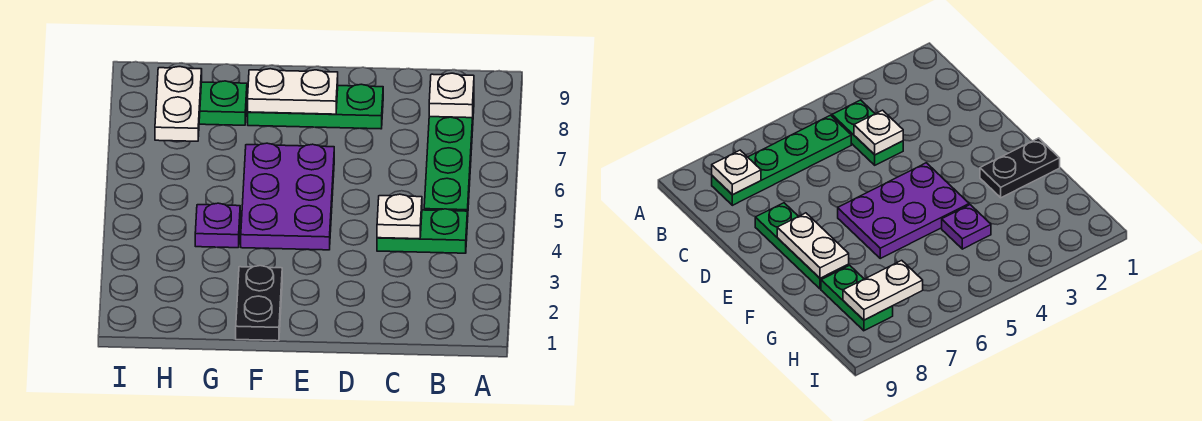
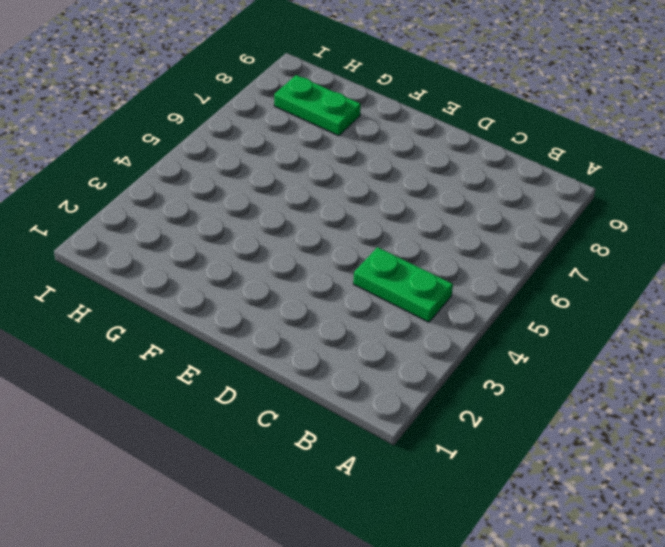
none -> green plate B5:B8 level 1
none -> green plate D8:F8 level 1

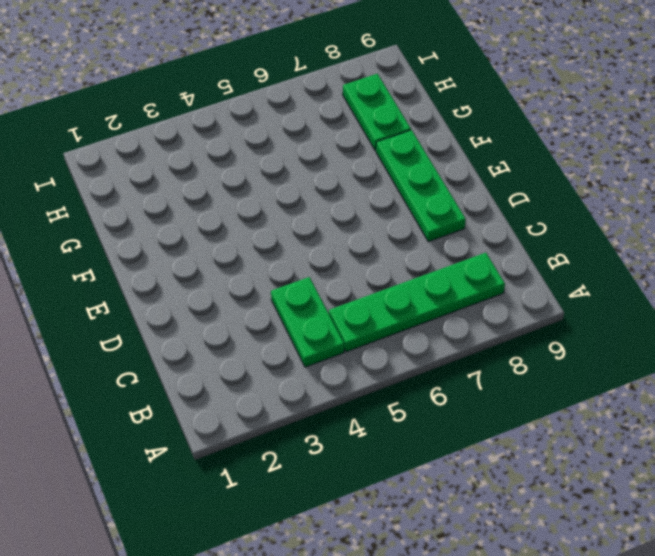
none -> purple plate E4:F6 level 1
none -> black plate F1:F2 level 1

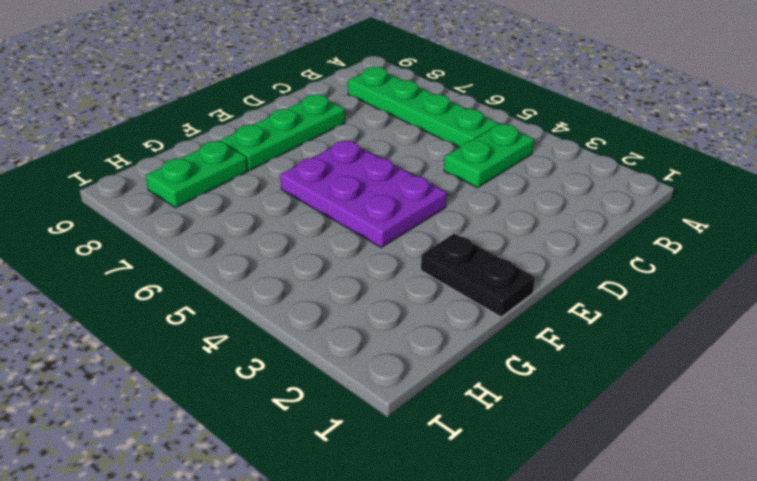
none -> purple plate G4 level 1
none -> white plate B8 level 2

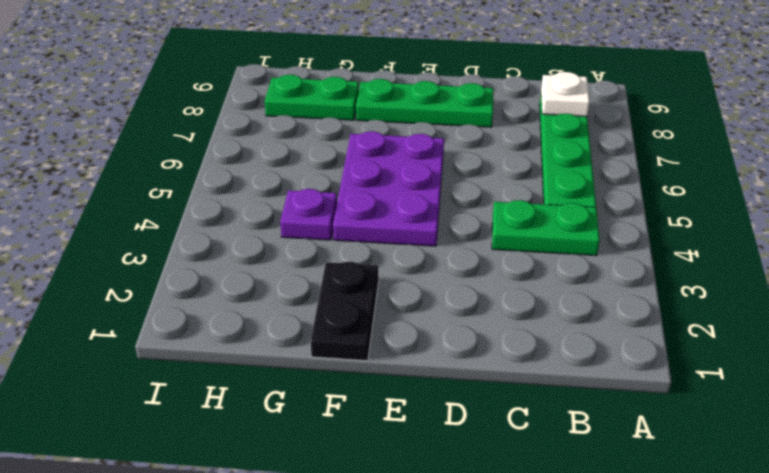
none -> white plate C4 level 2
none -> white plate E8:F8 level 2

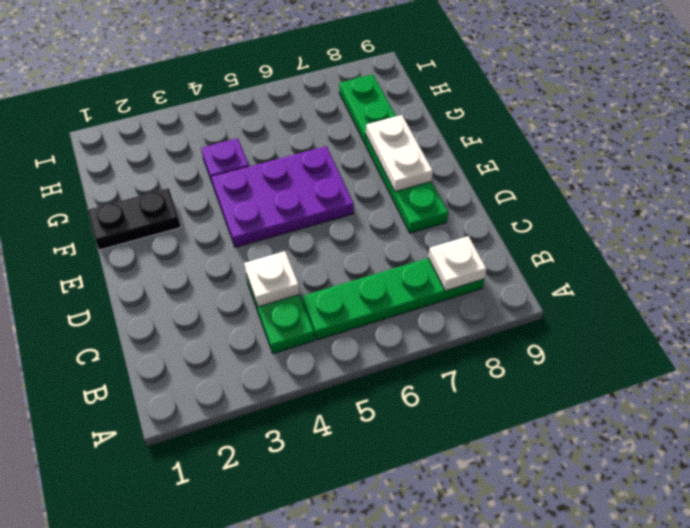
none -> white plate H7:H8 level 2

